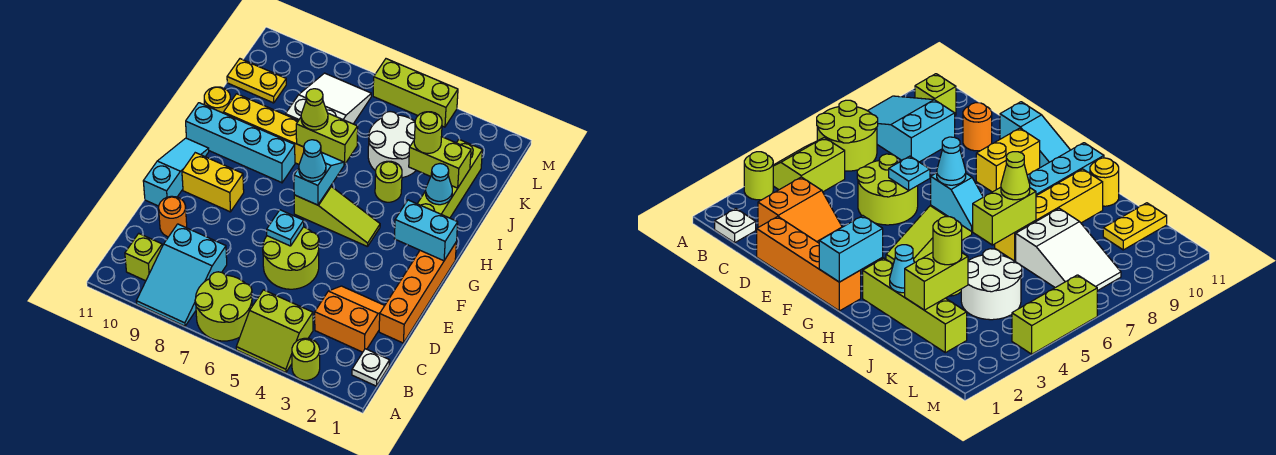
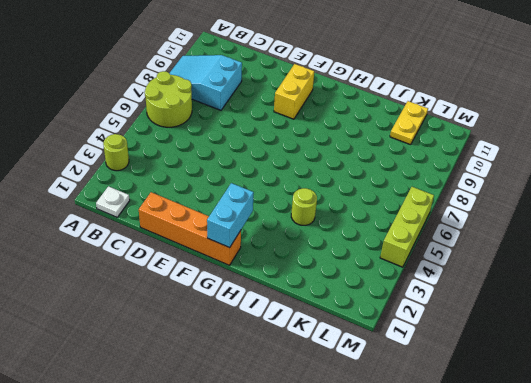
none -> lime slope A4:B5 level 1 top B
none -> lime brick B10 level 1
none -> orange slope C2:D3 level 1 top C
none -> lime round brick D5:E6 level 1

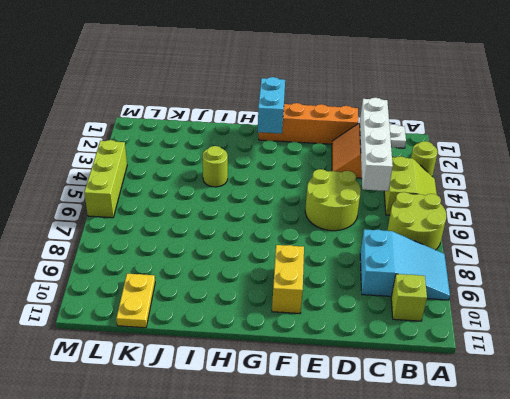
white brick C2:C5 level 2 -> none
none -> orange round brick D10 level 1
none -> cyan slope E11:G11 level 1 top E
none -> lime slope G4:G6 level 1 top 6
none -> lime brick H2:K2 level 1

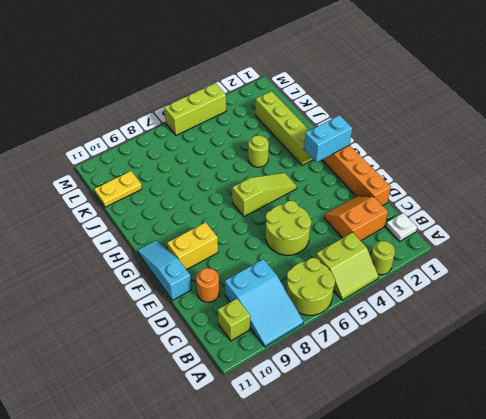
none -> cyan brick H8:H11 level 1
none -> yellow brick I7:I10 level 1
none -> yellow round brick I11 level 1
none -> white round brick J4:K5 level 1

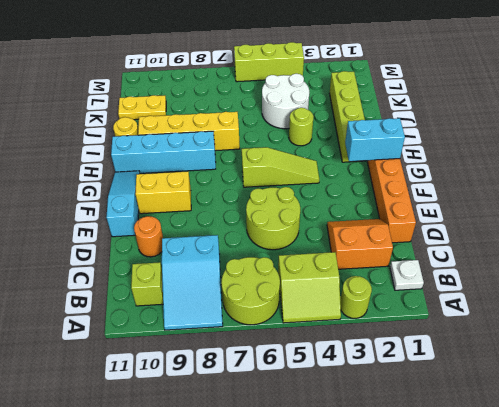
none -> white slope J7:L8 level 1 top J
none -> cyan plate E6 level 2
none -> cyan slope G6:H6 level 2 top G
none -> cyan cone I2 level 2

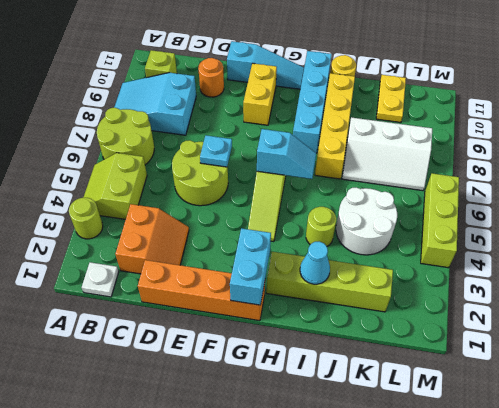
white slope J7:L8 level 1 top 8 -> white slope J7:L8 level 1 top J
none -> lime brick I6:I7 level 2
none -> lime brick J2:J3 level 2
none -> cyan cone G6 level 3
none -> lime cone I7 level 3

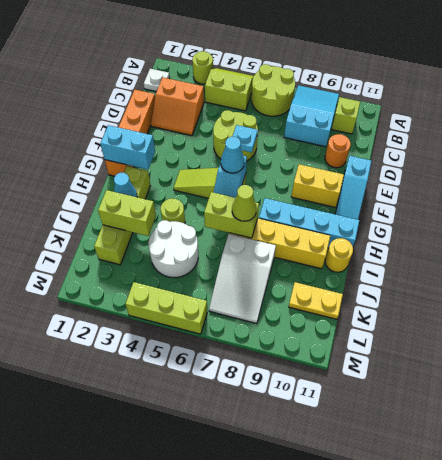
none -> lime round brick J3 level 3

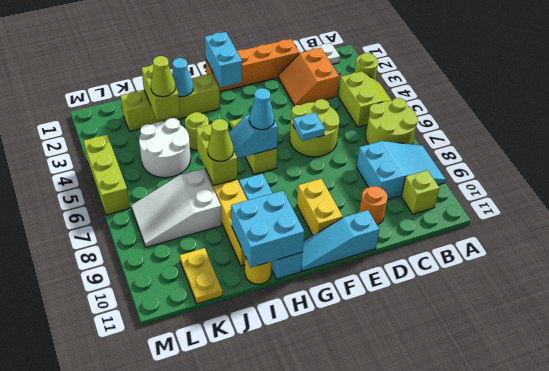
cyan brick H10:I11 level 2 -> none
lime cone J3 level 3 -> lime round brick J3 level 3

